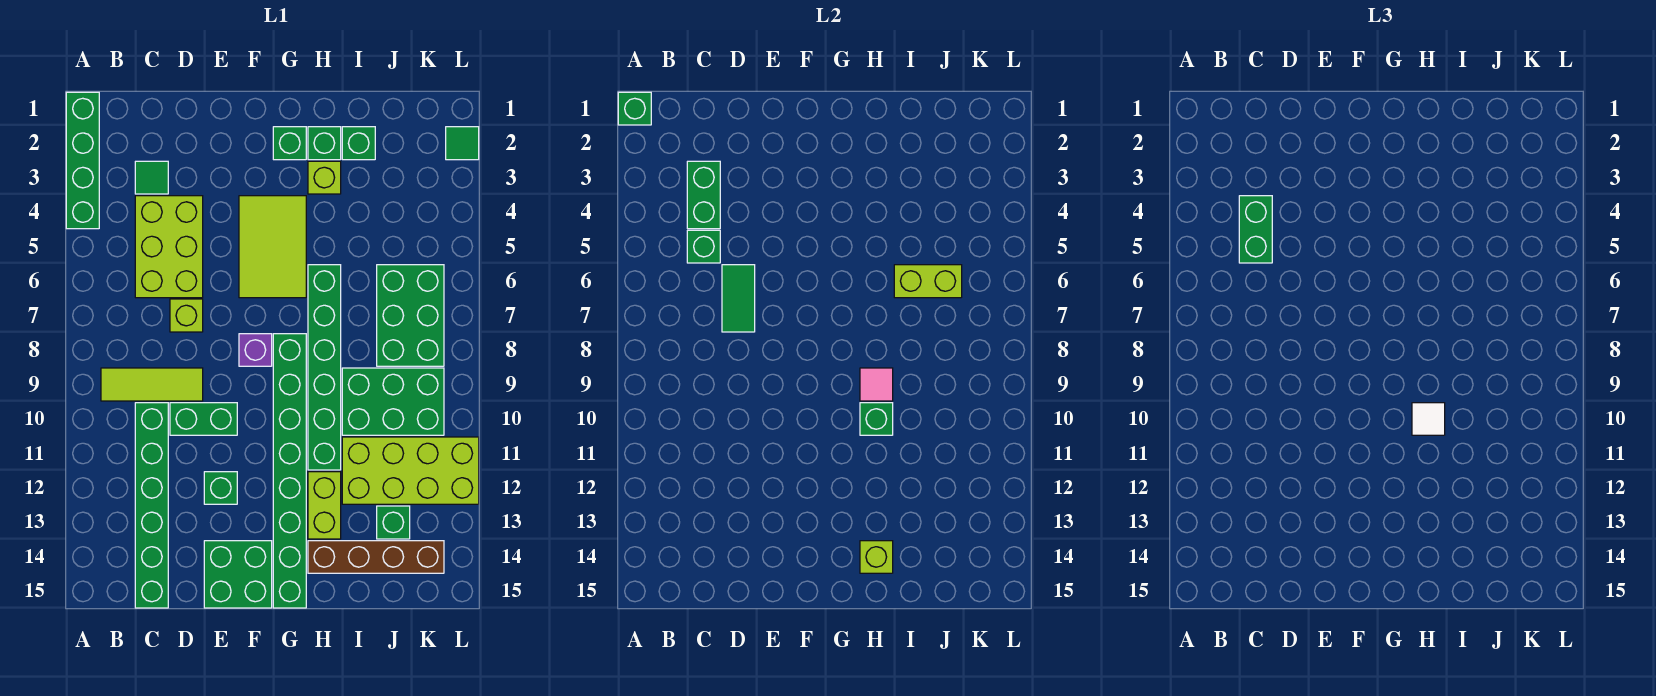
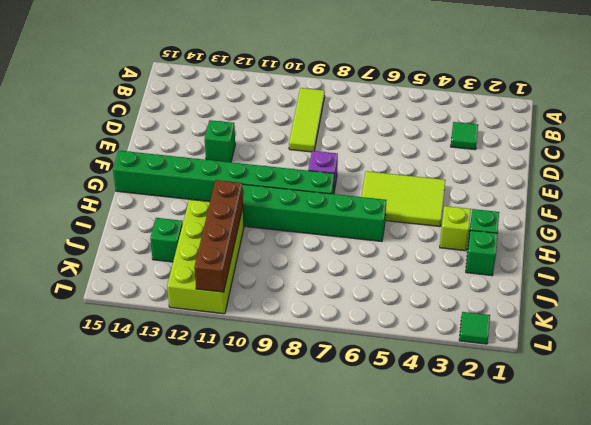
brown brick I11:L11 level 2 -> brown brick H14:K14 level 1
none -> green brick A1:A4 level 1
none -> lime brick C4:D6 level 1
none -> green brick C10:C15 level 1
none -> lime brick D7 level 1

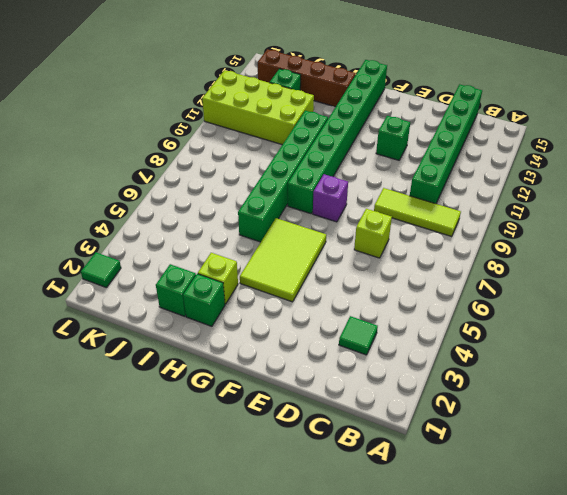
none -> green brick A1:A4 level 1
none -> lime brick C4:D6 level 1
none -> green brick D10:E10 level 1
none -> green brick E14:F15 level 1

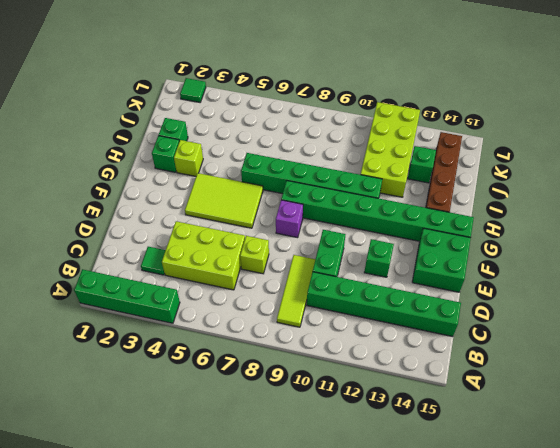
none -> green brick G2 level 1
none -> lime brick H12:H13 level 1
none -> green brick I9:K10 level 1
none -> green brick J6:K8 level 1

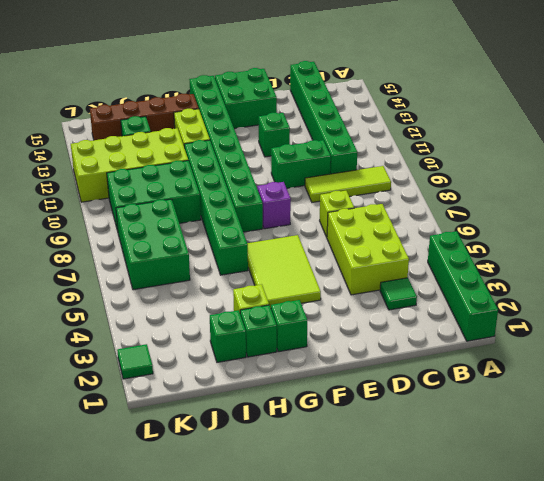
none -> green brick A1 level 2
none -> green brick C3:C4 level 2
none -> green brick C5 level 2
none -> green tile D6:D7 level 2

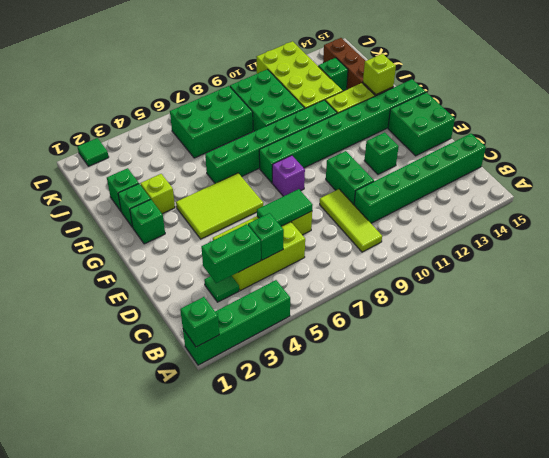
none -> pink tile H9 level 2
none -> green brick H10 level 2
none -> lime brick I6:J6 level 2
none -> green brick C4:C5 level 3

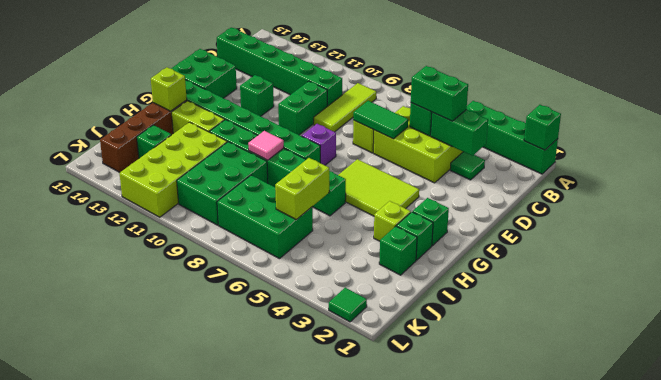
none -> green brick H10 level 2
none -> white tile H10 level 3

